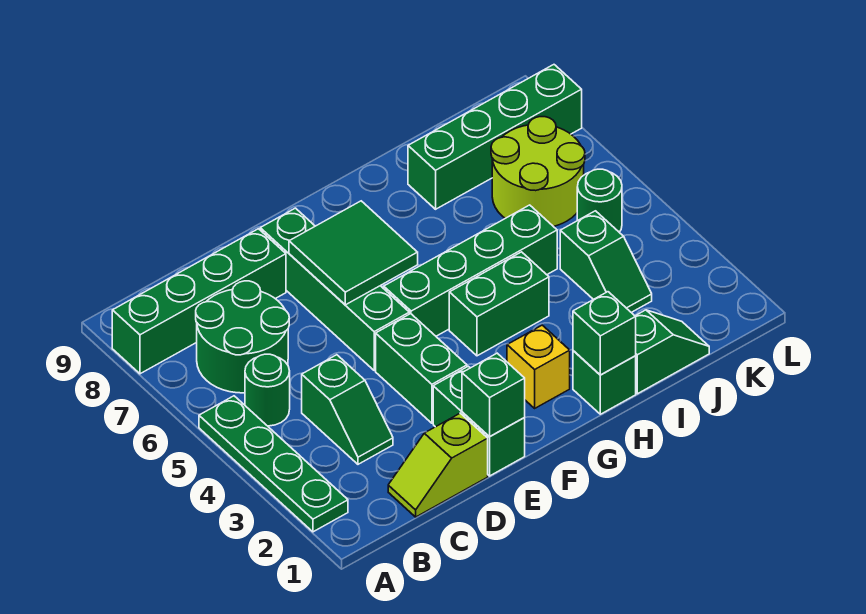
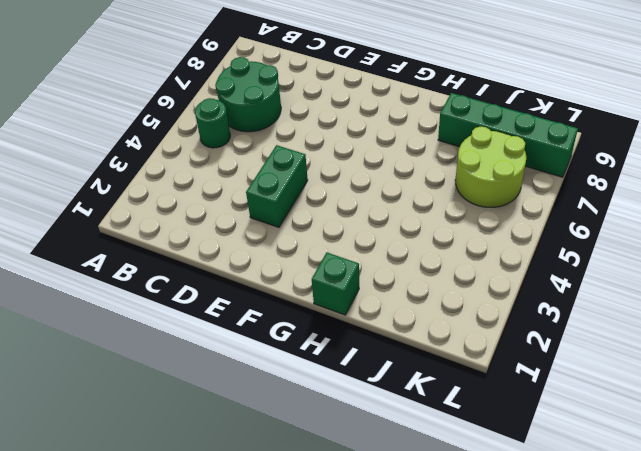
none -> green plate A2:A5 level 1
none -> green brick A8:D8 level 1
none -> lime slope C1:D1 level 1 top D

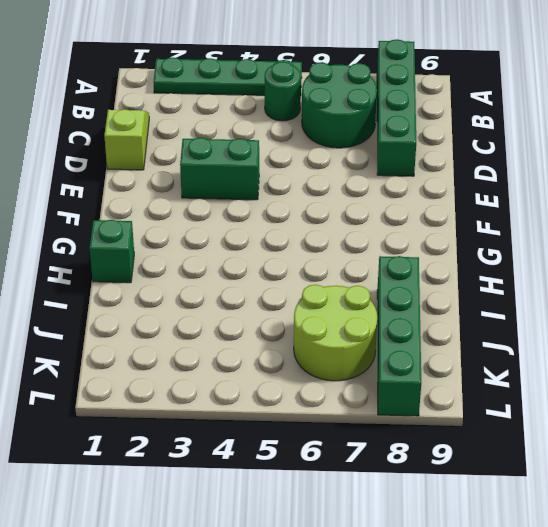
none -> green slope C3:C4 level 1 top 4
none -> green brick E1:E2 level 1
none -> green brick E5:E8 level 1

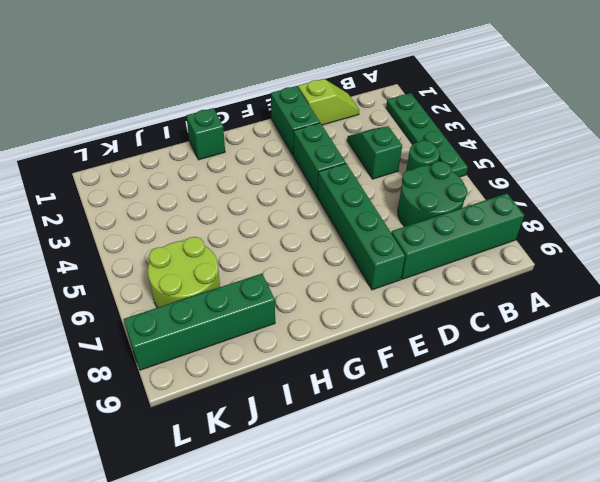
none -> green brick F5:I5 level 1
none -> yellow brick G2 level 1
none -> green brick G4:H4 level 1

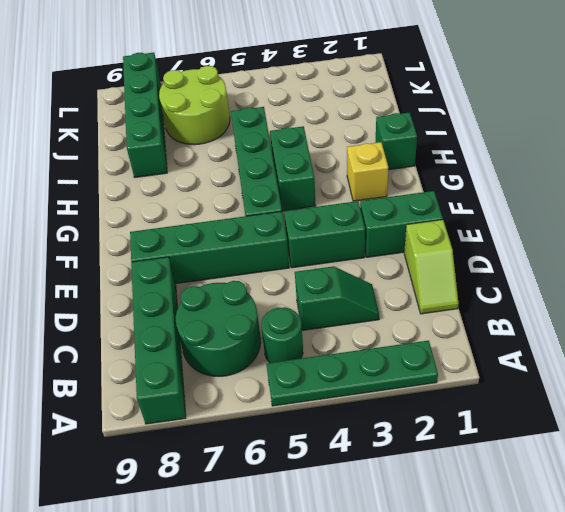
none -> green slope I1:J1 level 1 top I
none -> green slope J3:J4 level 1 top 4
none -> green round brick K5 level 1

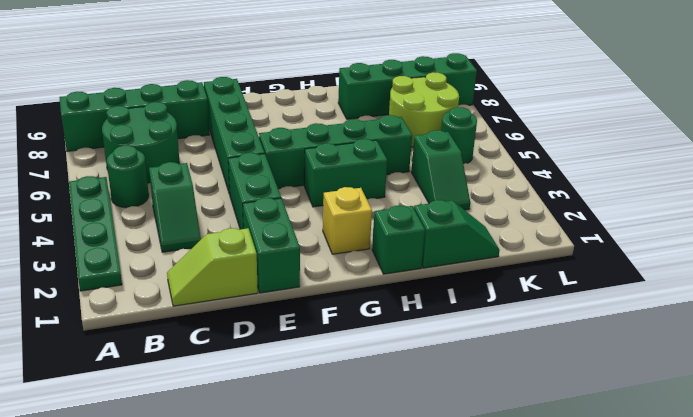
none -> green brick E1 level 2
none -> green tile E6:F7 level 2
none -> green brick H1 level 2

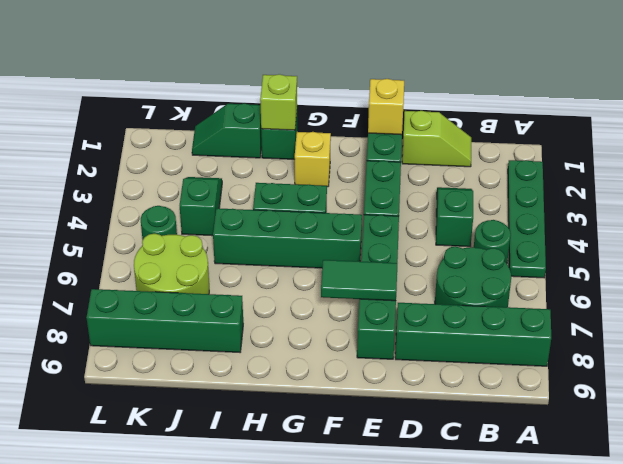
yellow brick E1 level 2 -> green brick E1 level 2
green tile E7:F7 level 2 -> green tile E6:F7 level 2
lime brick H1 level 2 -> green brick H1 level 2

